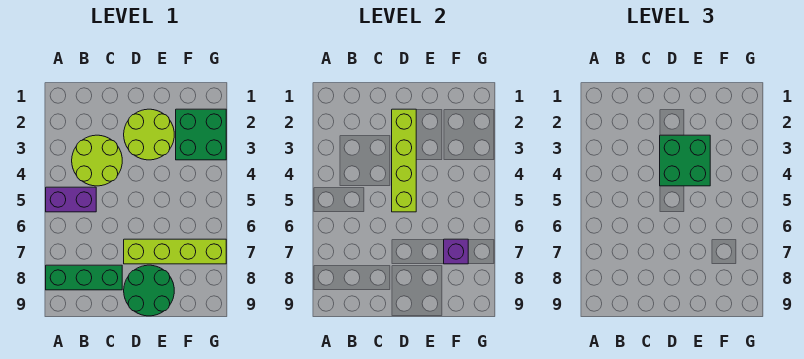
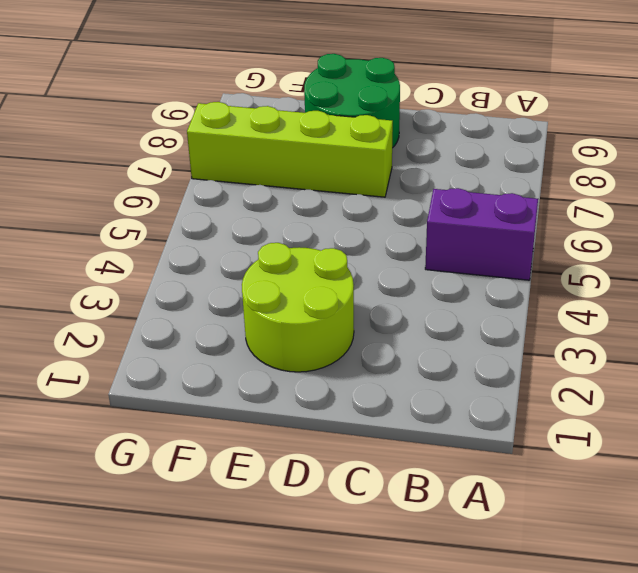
none -> green brick A8:C8 level 1
none -> lime round brick B3:C4 level 1

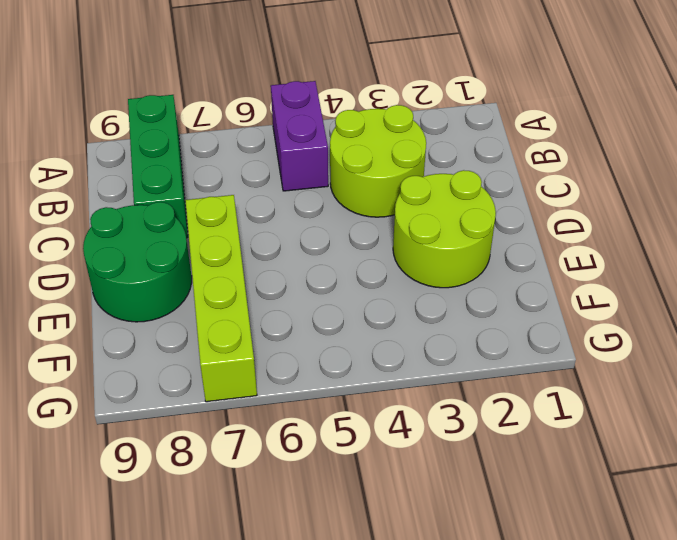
none -> green brick F2:G3 level 1
none -> lime brick D2:D5 level 2

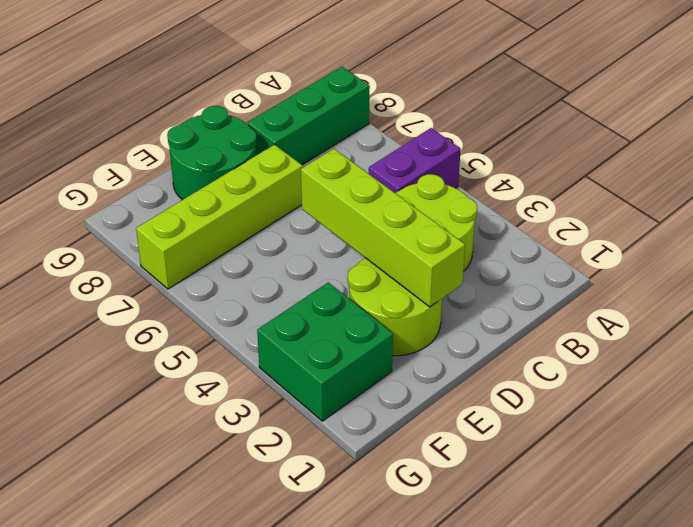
none -> purple brick F7 level 2
none -> green brick D3:E4 level 3

